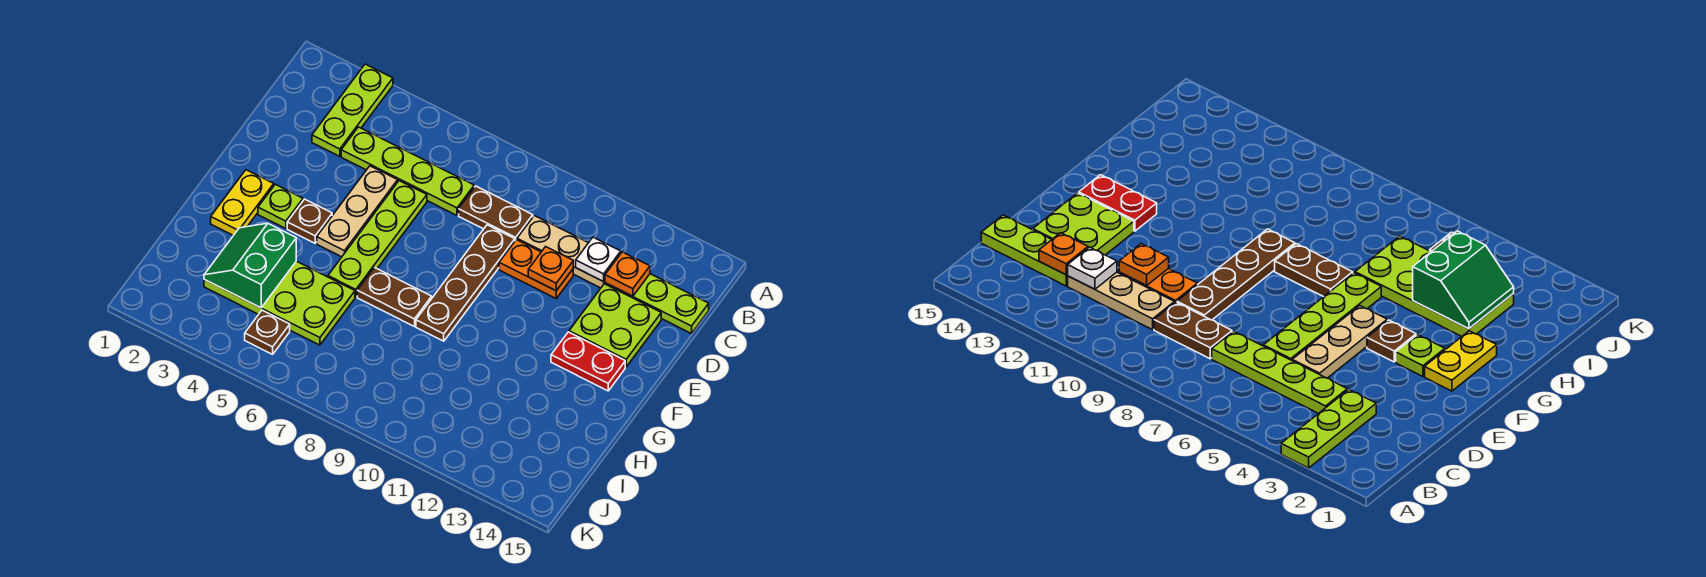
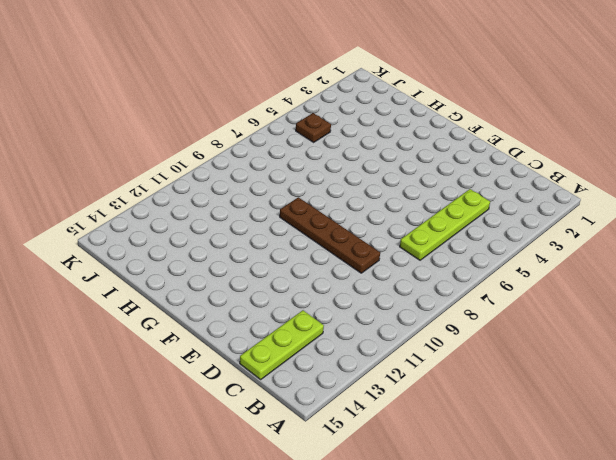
none -> lime plate A3:C3 level 1
none -> brown plate C8:C9 level 1
none -> tan plate C10:C12 level 1

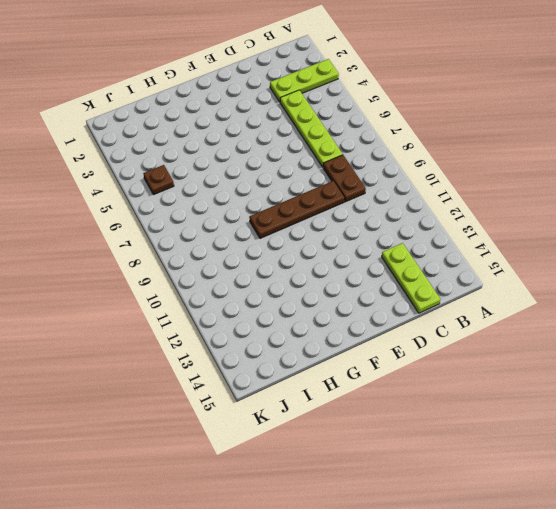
none -> tan plate C10:C12 level 1
none -> tan plate D5:F5 level 1
none -> lime plate D6:G6 level 1

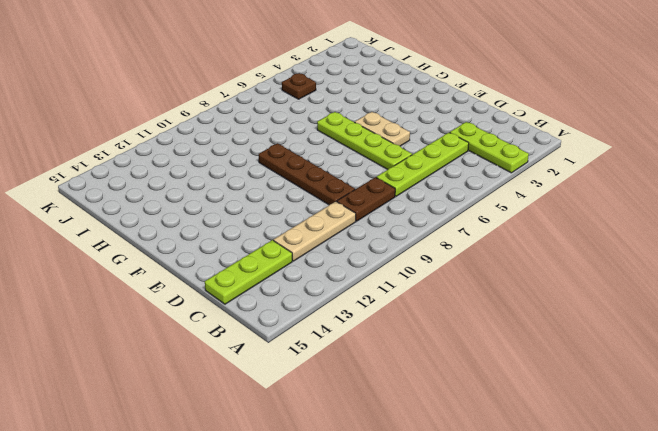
tan plate E5:F5 level 1 -> tan plate D5:F5 level 1
none -> orange plate D10:D11 level 1
none -> lime plate D13:E14 level 1
none -> yellow plate F2:G2 level 1

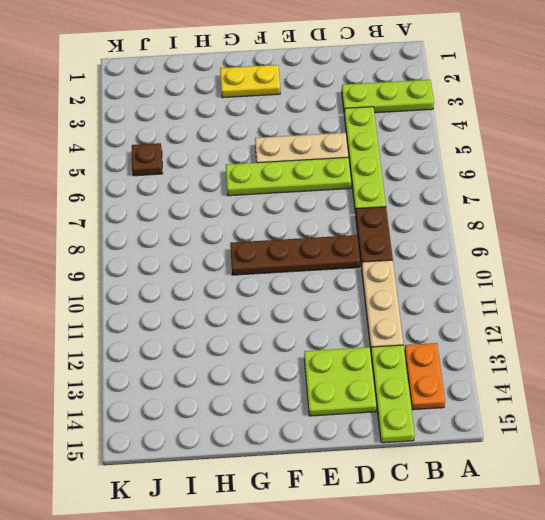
orange plate B13:B14 level 1 -> orange plate D10:D11 level 1
none -> lime plate F3 level 1
none -> brown plate F4 level 1
none -> red plate F13:F14 level 1

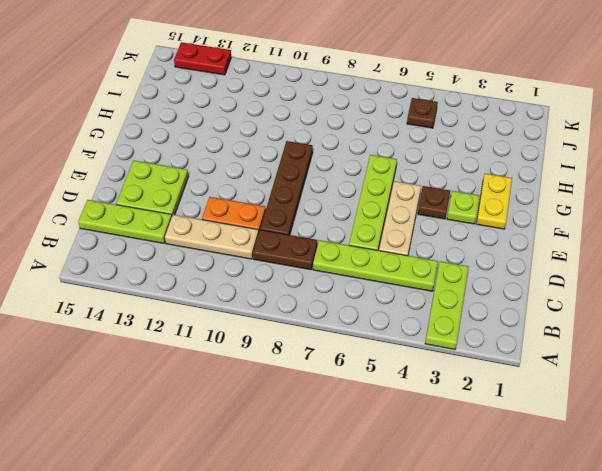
red plate K13:K14 level 1 -> red plate F13:F14 level 1
none -> brown plate G7:G8 level 1
none -> lime plate H3:I6 level 1
none -> white plate C12 level 2

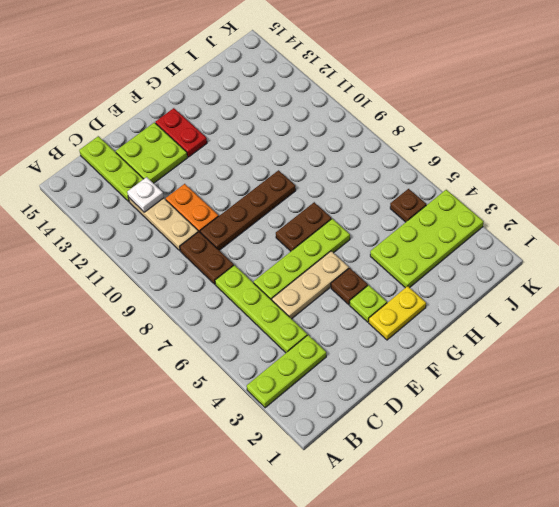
brown plate F7:G7 level 1 -> brown plate G7:G8 level 1
lime plate H3:K4 level 1 -> lime plate H3:I6 level 1
none -> orange plate C13 level 2
none -> orange plate D11 level 2
none -> green slope H3:I4 level 2 top 4

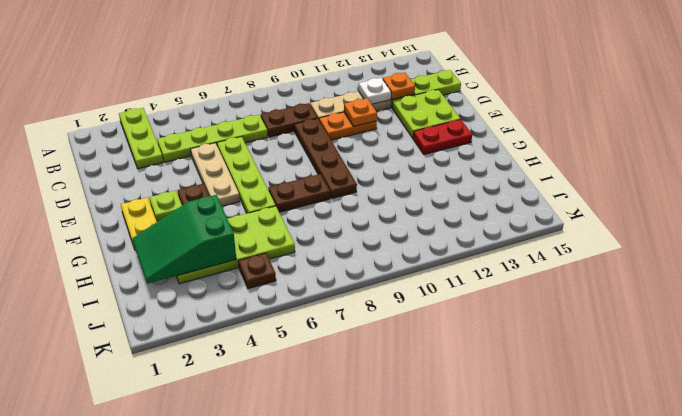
green slope H2:I4 level 2 top 4 -> green slope H3:I4 level 2 top 4

